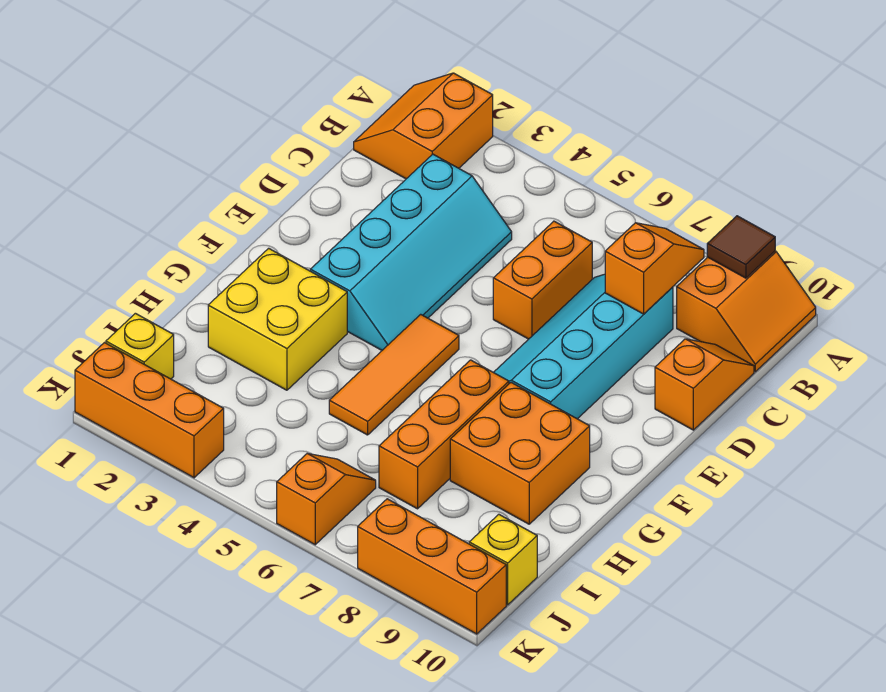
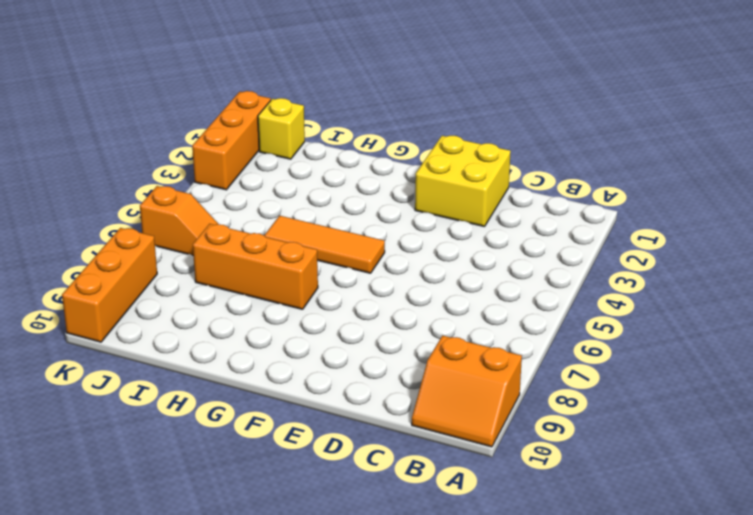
yellow brick D1:E2 level 1 -> yellow brick G2:H3 level 1
none -> orange slope A1:B2 level 1 top 2
none -> cyan slope C3:F4 level 1 top 3
none -> orange brick C6:D6 level 1

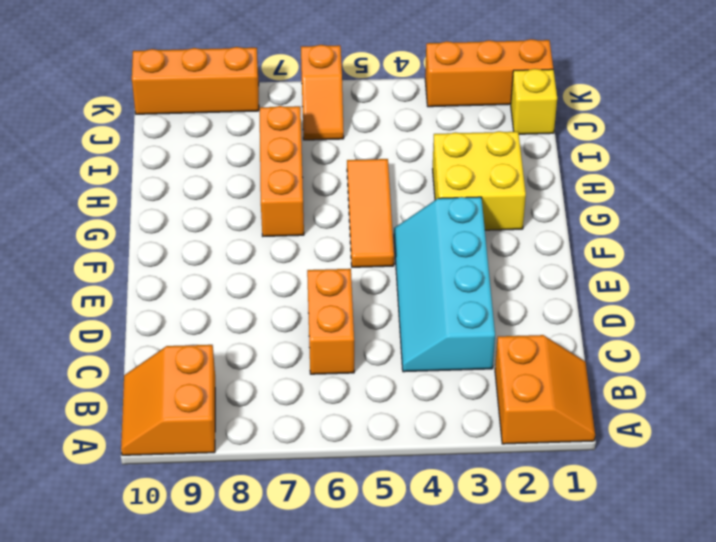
none -> cyan slope C7:F8 level 1 top 8
none -> orange slope C10:D10 level 1 top D
none -> orange brick G8:H9 level 1

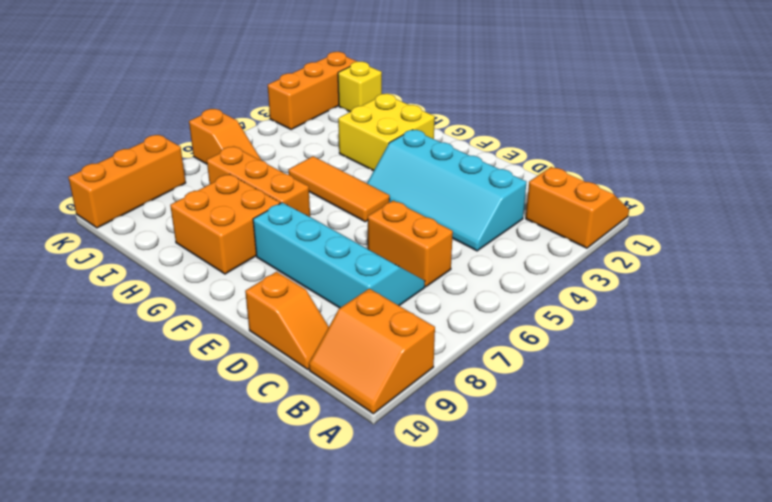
none -> yellow brick J10 level 1
none -> brown tile A9 level 2
none -> orange slope B8:C8 level 2 top C

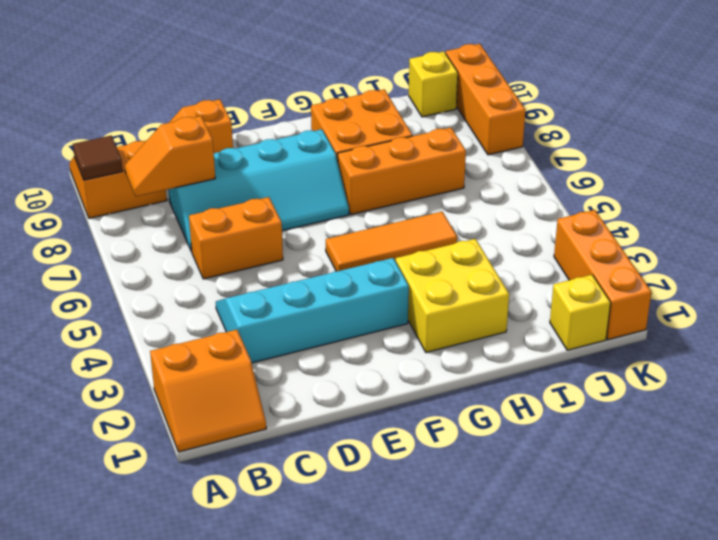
none -> orange slope J6:K6 level 1 top K

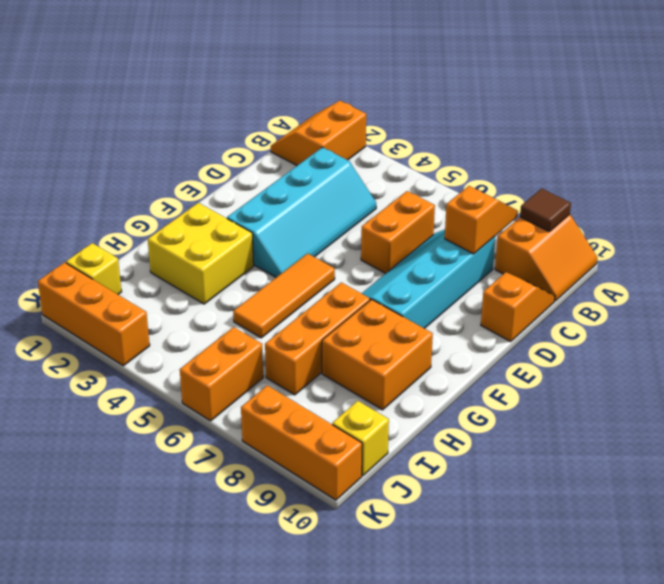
orange brick J6:K6 level 1 -> orange slope J6:K6 level 1 top K

